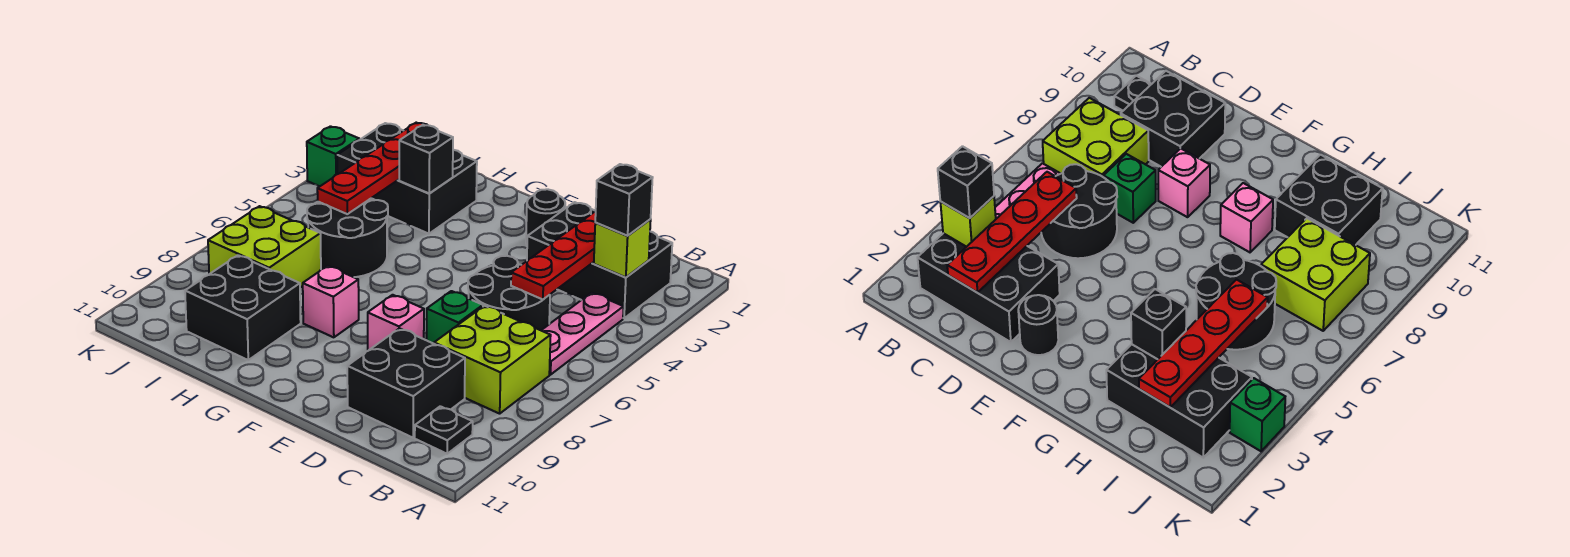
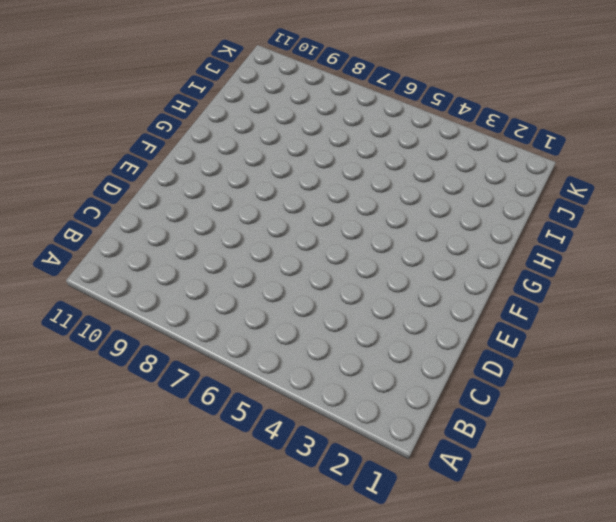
none -> black brick B2:D3 level 1
none -> pink plate B4:B6 level 1
none -> lime brick B7:C8 level 1

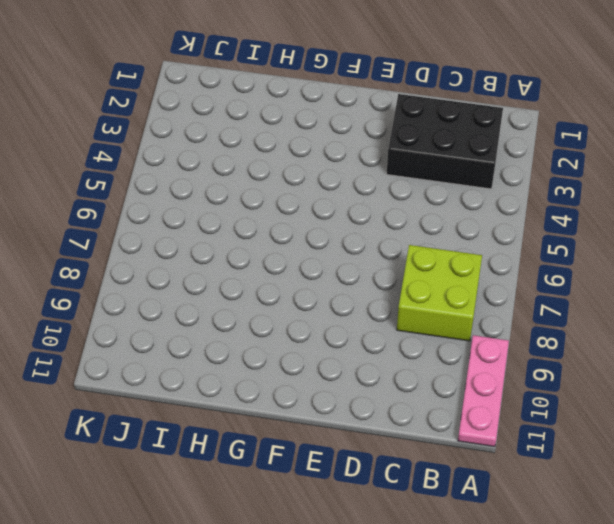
pink plate A9:A11 level 1 -> pink plate B4:B6 level 1
none -> black plate B10 level 1
none -> black round brick C5:D6 level 1
none -> black brick C9:D10 level 1

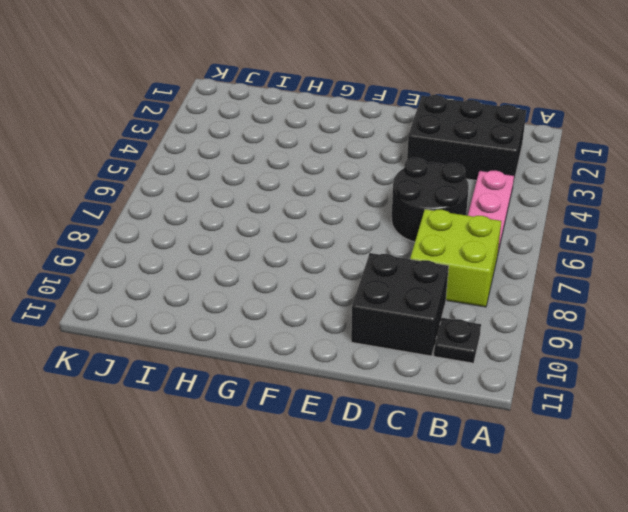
none -> green brick D7 level 1
none -> black round brick E2 level 1
none -> pink brick E8 level 1

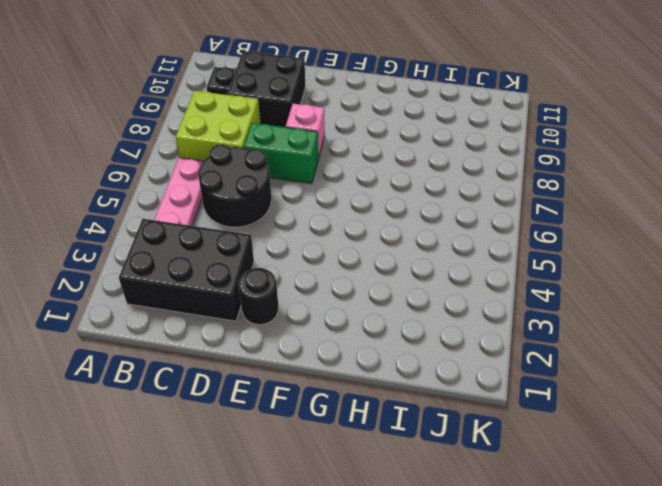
green brick D7:E7 level 1 -> green brick D7 level 1
none -> pink brick G8 level 1
none -> black brick H2:J3 level 1
none -> black round brick H5:I6 level 1

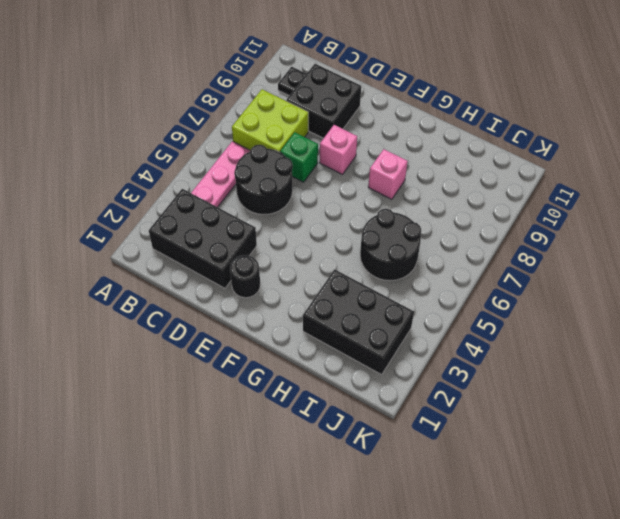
none -> black brick H9:I10 level 1
none -> lime brick I7:J8 level 1
none -> green brick K3 level 1

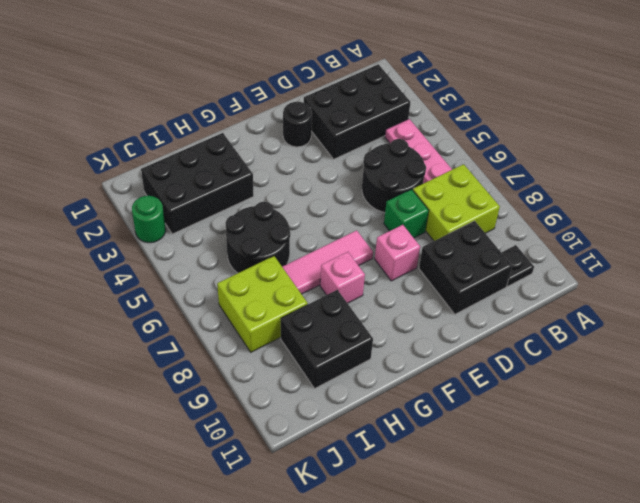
pink tile F7:H7 level 1 -> none
green round brick K3 level 1 -> green brick K3 level 1
none -> lime brick B3 level 2
none -> red plate C2:C5 level 2
none -> black brick H3 level 2

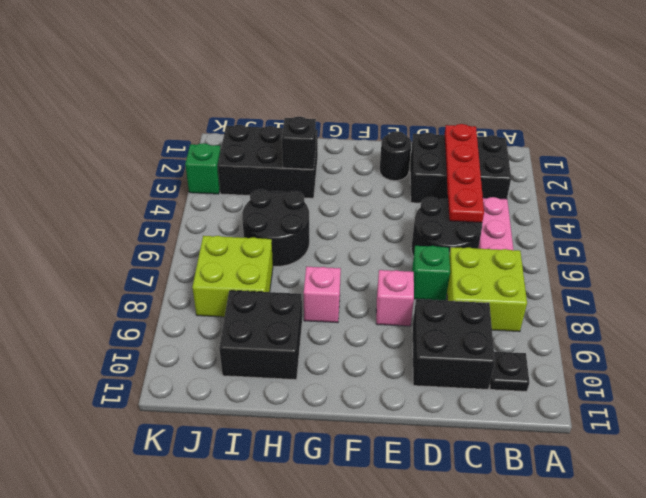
none -> lime brick B3 level 2
none -> red plate I2:I5 level 2
none -> black brick B3 level 3

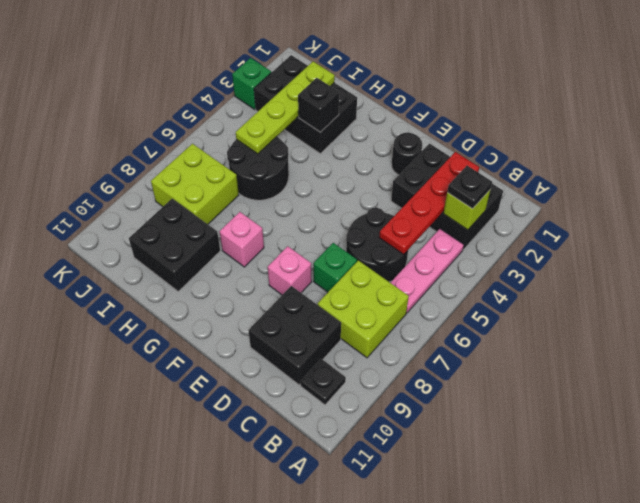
black plate B3 level 3 -> black brick B3 level 3
lime plate I2:I5 level 2 -> red plate I2:I5 level 2

